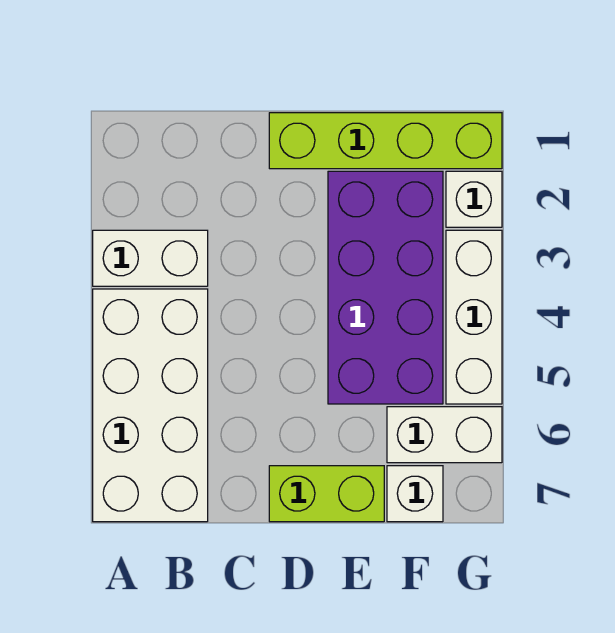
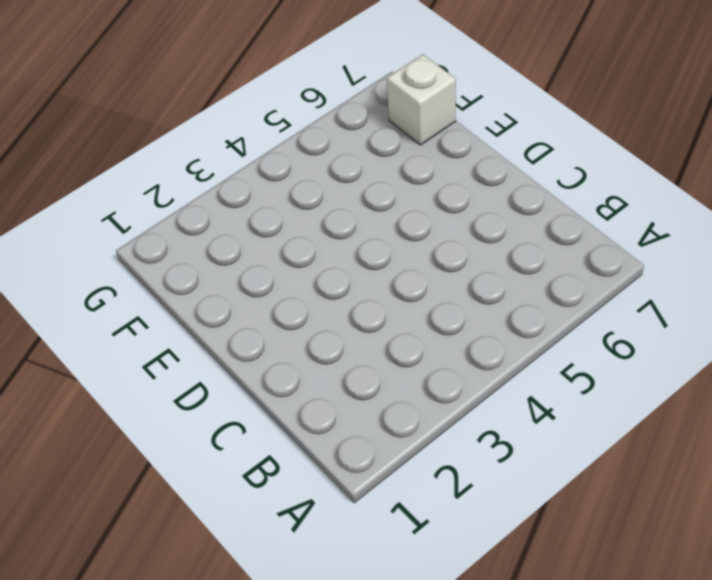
none -> white brick A3:B3 level 1
none -> white brick A4:B7 level 1

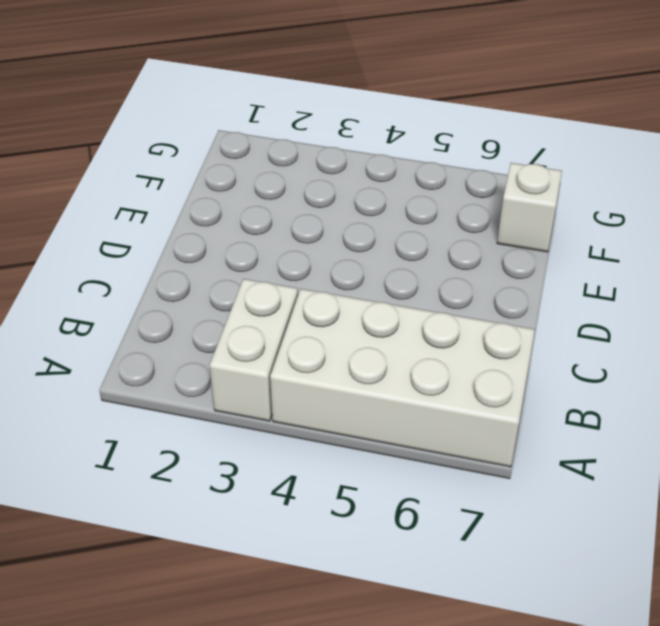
none -> lime brick D1:G1 level 1
none -> lime brick D7:E7 level 1

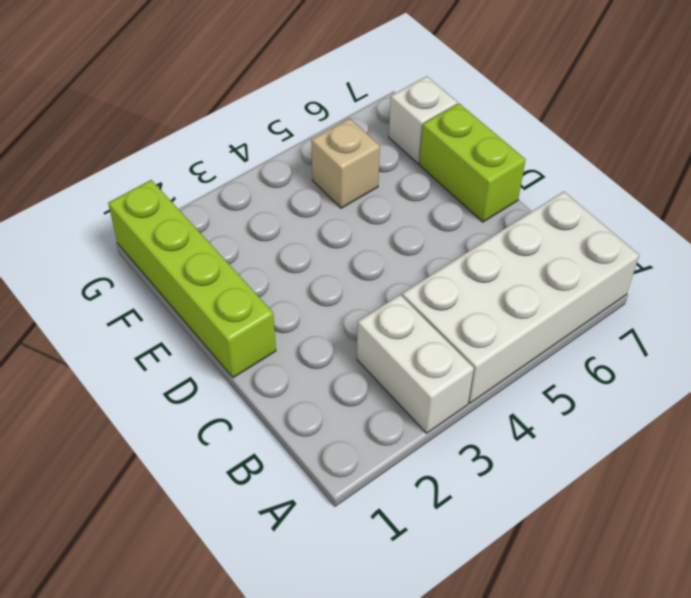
tan brick F5 level 1 -> purple brick E2:F5 level 1
none -> white brick F6:G6 level 1
none -> white brick G2 level 1

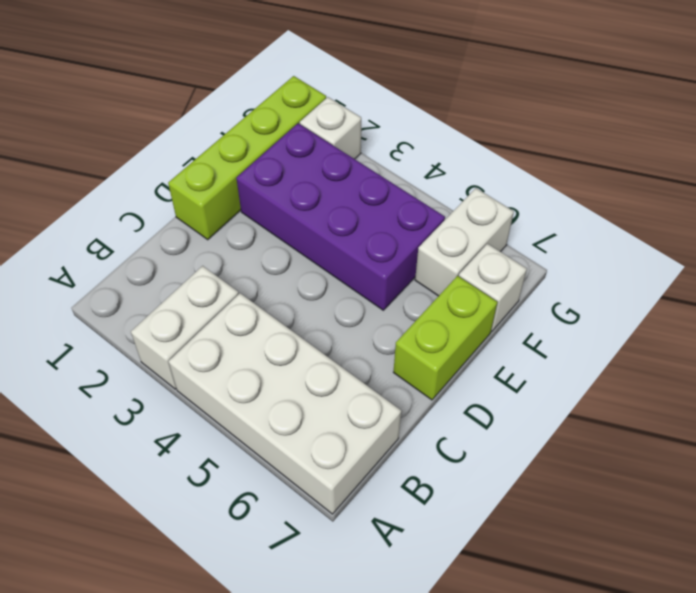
none -> white brick G3:G5 level 1

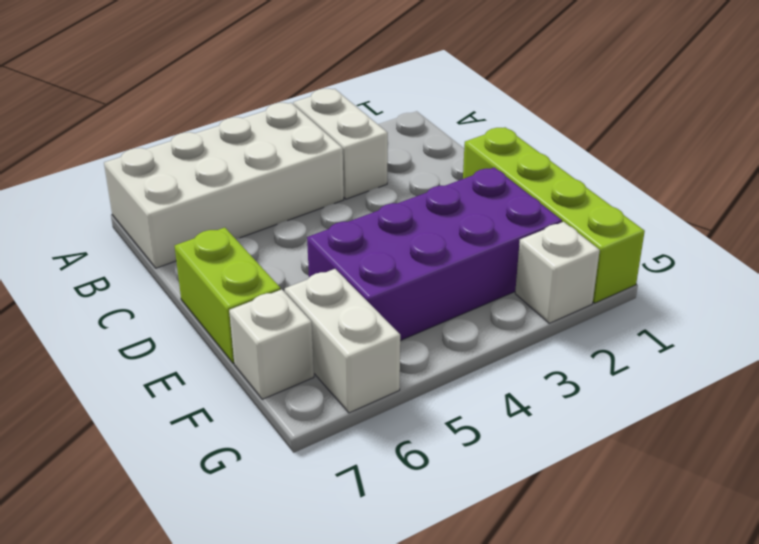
none -> white brick G3:G5 level 1

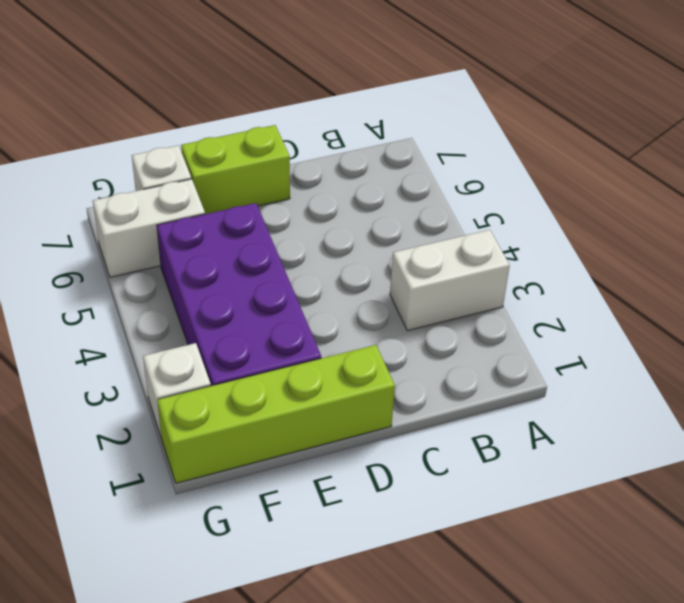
none -> white brick A4:B7 level 1
none -> white brick G3:G5 level 1

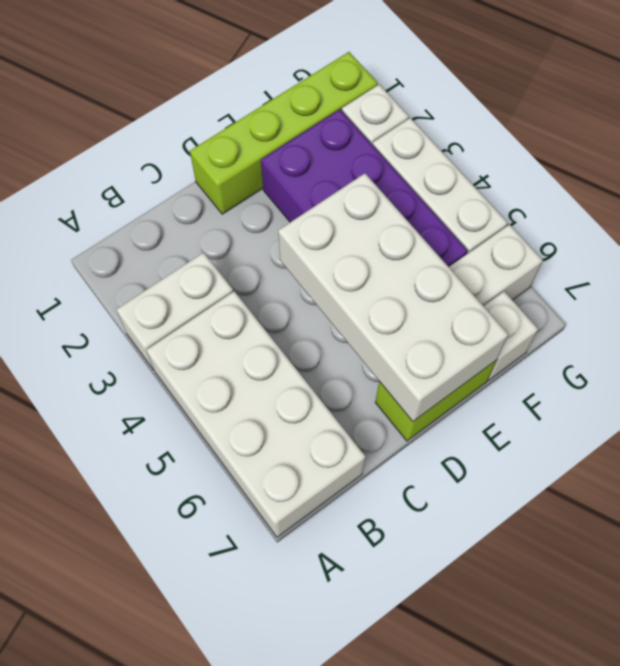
white brick D4:E7 level 2 -> none

